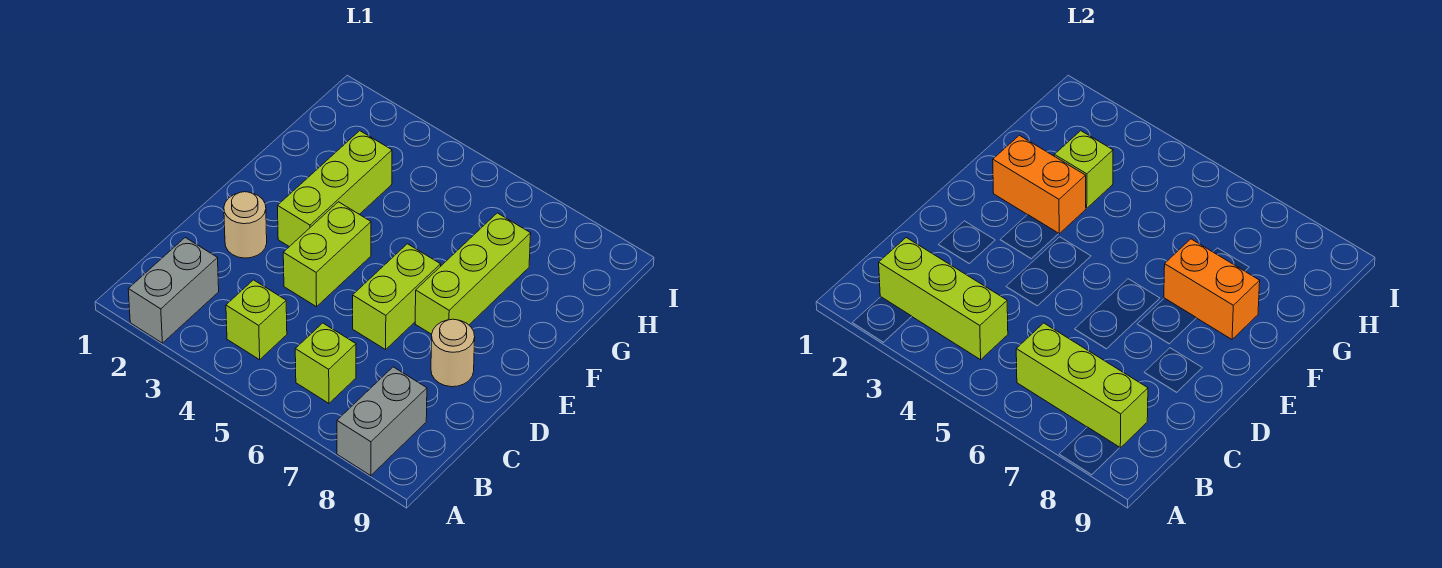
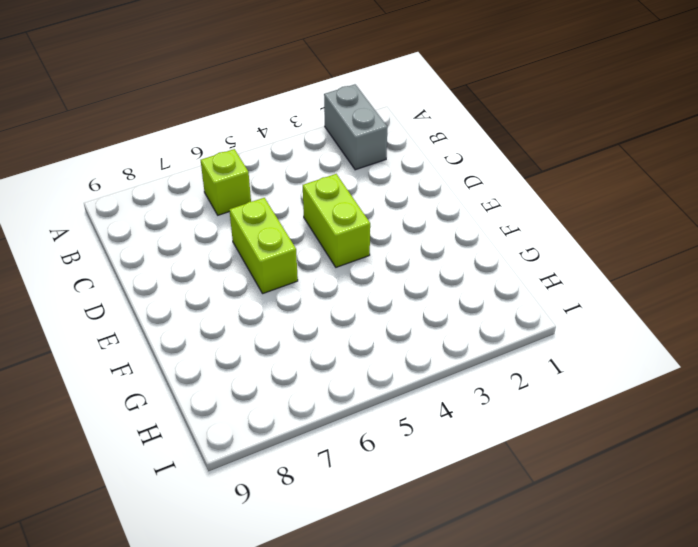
none -> grey brick A8:B8 level 1
none -> lime brick B4 level 1
none -> tan round brick D2 level 1

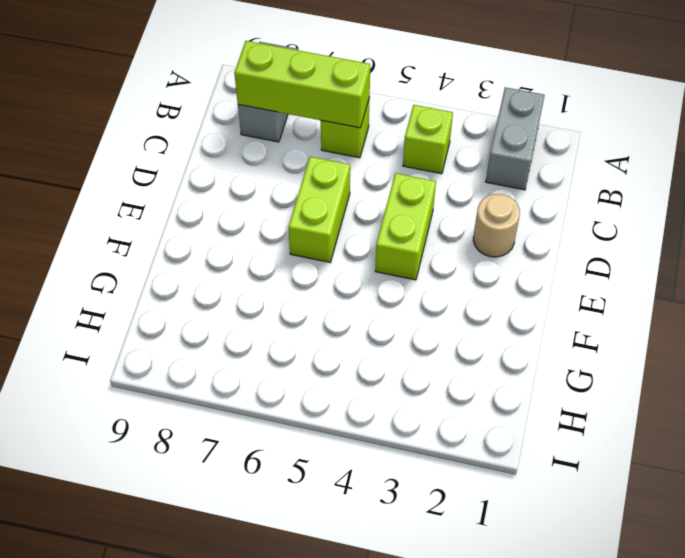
none -> tan round brick D8 level 1
none -> lime brick E3:G3 level 1
none -> lime brick E7:G7 level 1

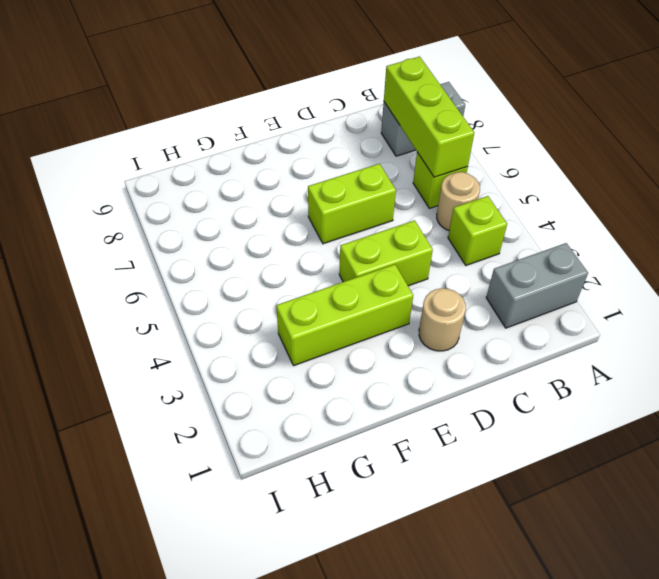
tan round brick B5 level 1 -> tan round brick D8 level 1
none -> lime brick E7:G7 level 1
none -> lime brick B2:B4 level 2
none -> orange brick F2:F3 level 2

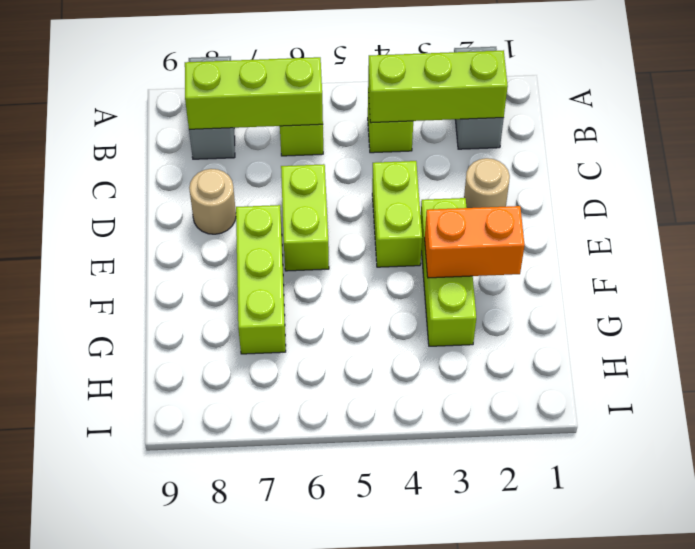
none -> orange brick F7:F8 level 2
none -> lime brick G3 level 2

